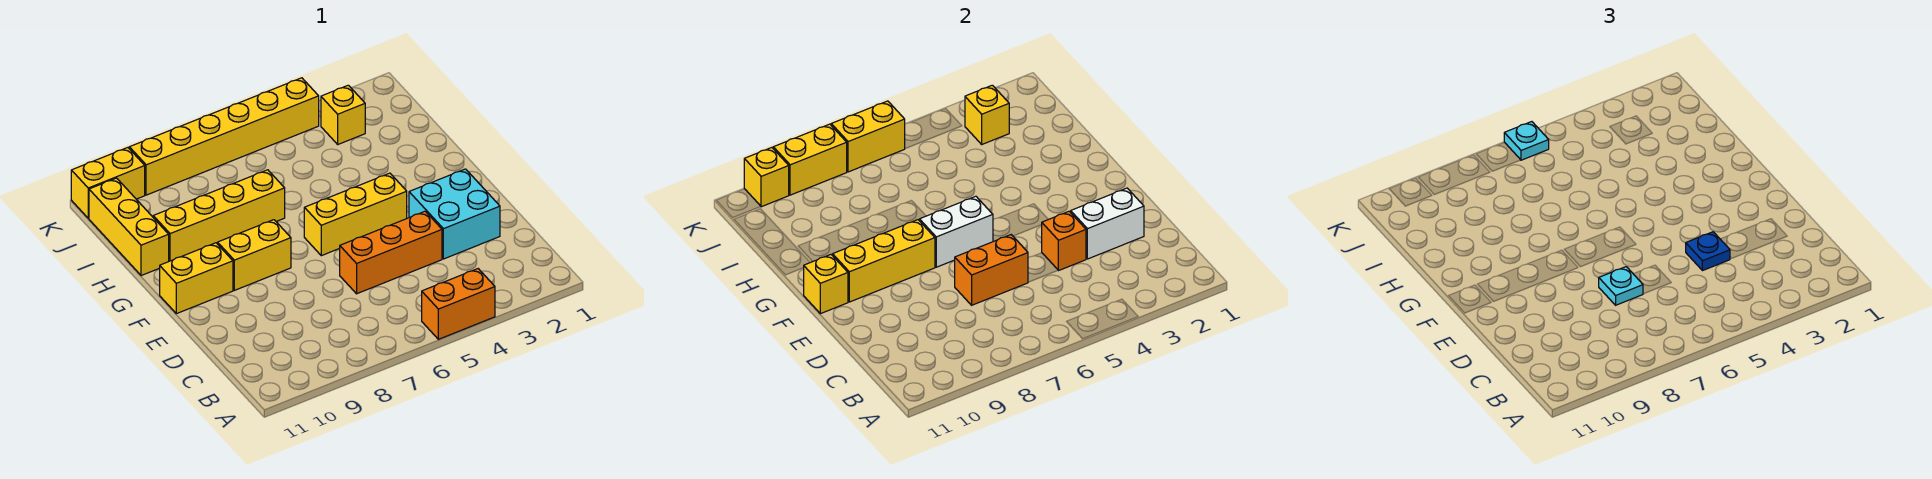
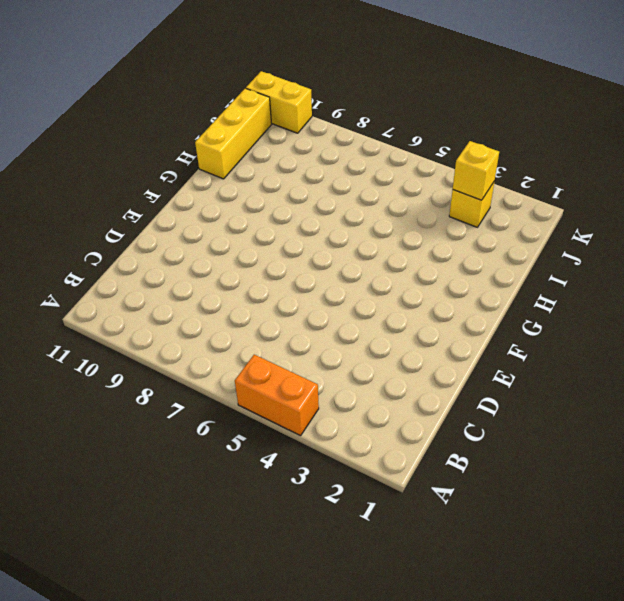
none -> cyan brick D2:E3 level 1
none -> orange brick D4:D6 level 1
none -> yellow brick F4:F6 level 1

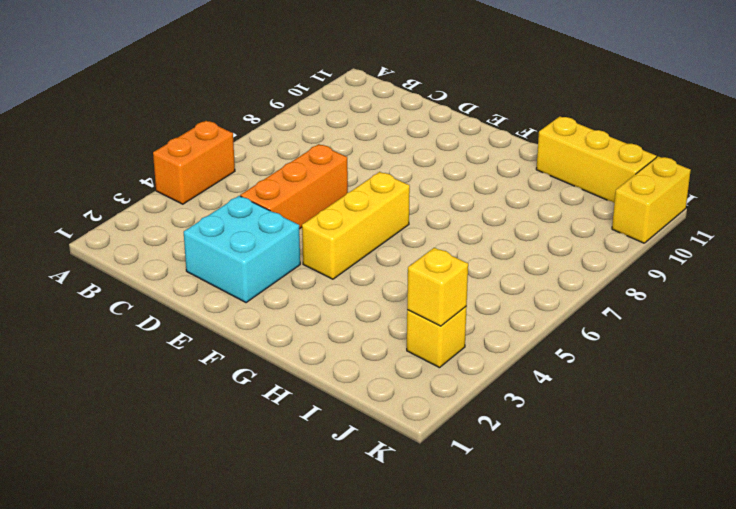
none -> yellow brick F8:F9 level 1
none -> yellow brick F10:F11 level 1
none -> yellow brick H7:H10 level 1

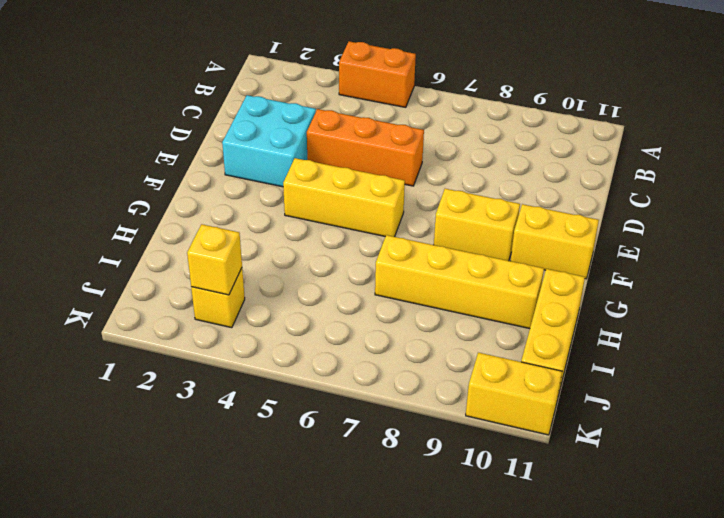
none -> yellow brick K4:K9 level 1
none -> white brick D2:D3 level 2
none -> orange brick D4 level 2

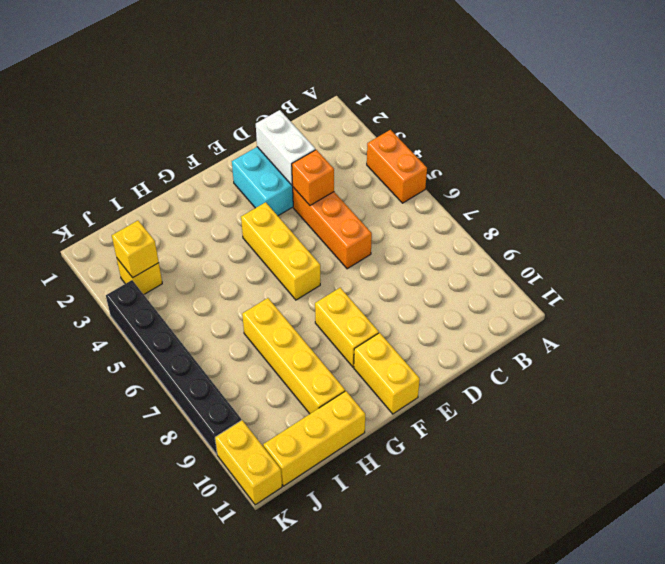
black brick K4:K9 level 1 -> yellow brick K4:K9 level 1
none -> orange brick D6:D7 level 2
none -> white brick F6:F7 level 2
none -> yellow brick F8:F10 level 2

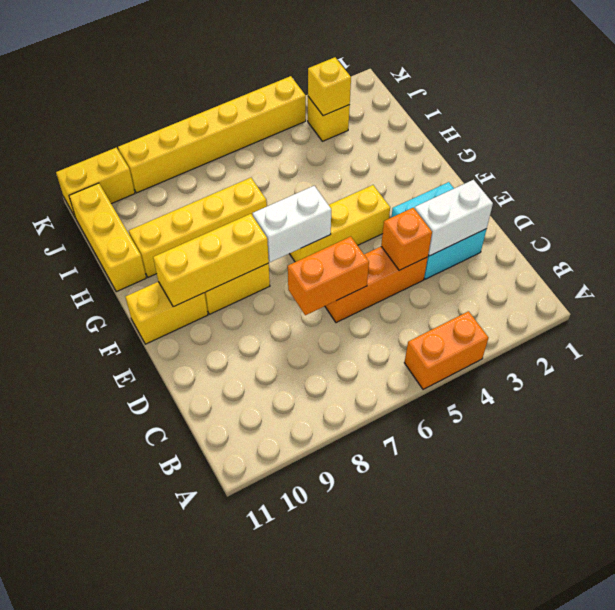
none -> yellow brick F11 level 2
none -> yellow brick K6:K7 level 2
none -> yellow brick K8:K9 level 2

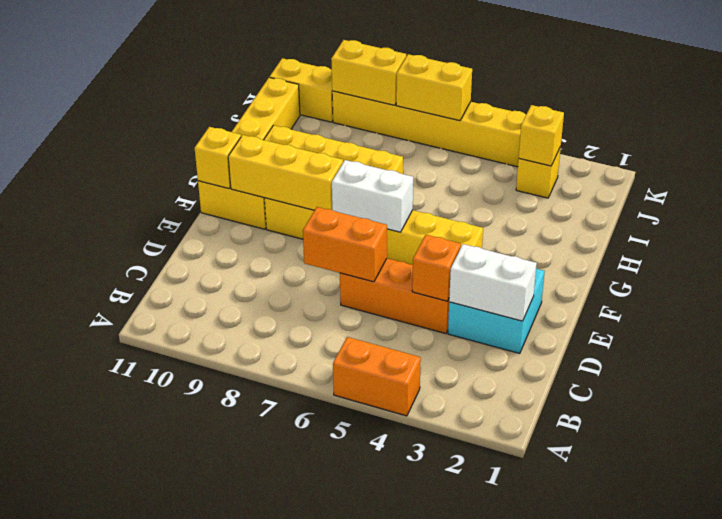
none -> yellow brick K10 level 2
none -> blue plate D4 level 3
none -> cyan plate D7 level 3

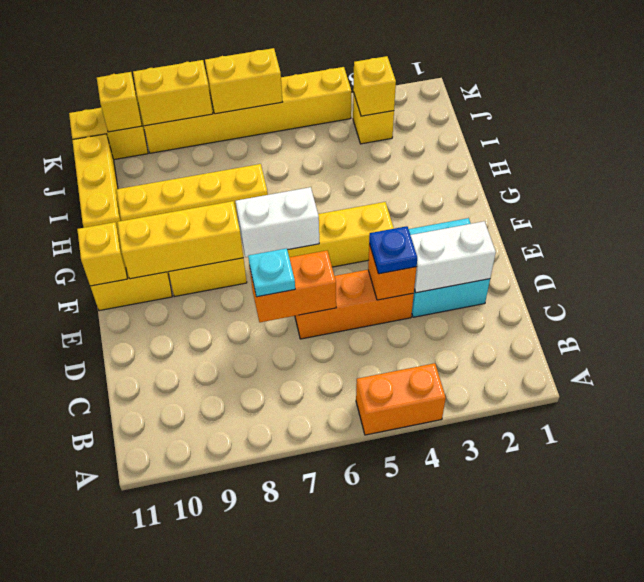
none -> cyan plate K6 level 3

